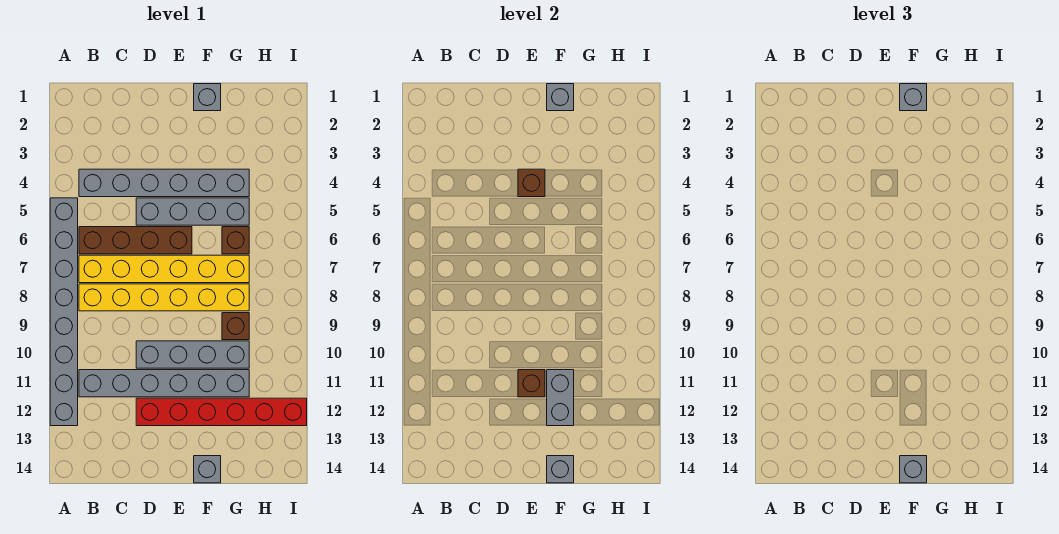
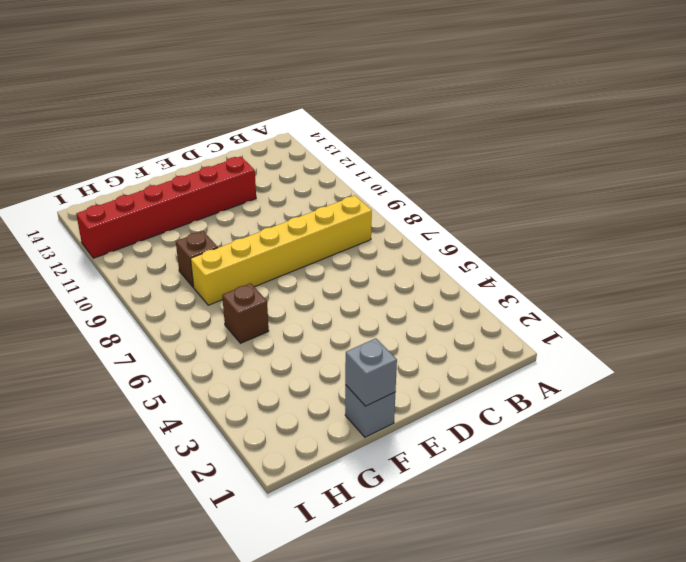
none -> grey brick A5:A12 level 1
none -> grey brick B4:G4 level 1
none -> brown brick B6:E6 level 1

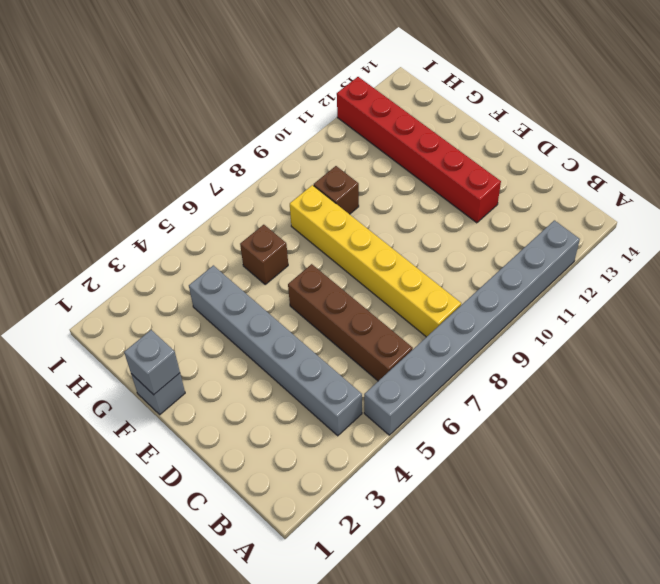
none -> yellow brick B7:G7 level 1
none -> grey brick B11:G11 level 1
none -> grey brick D5:G5 level 1

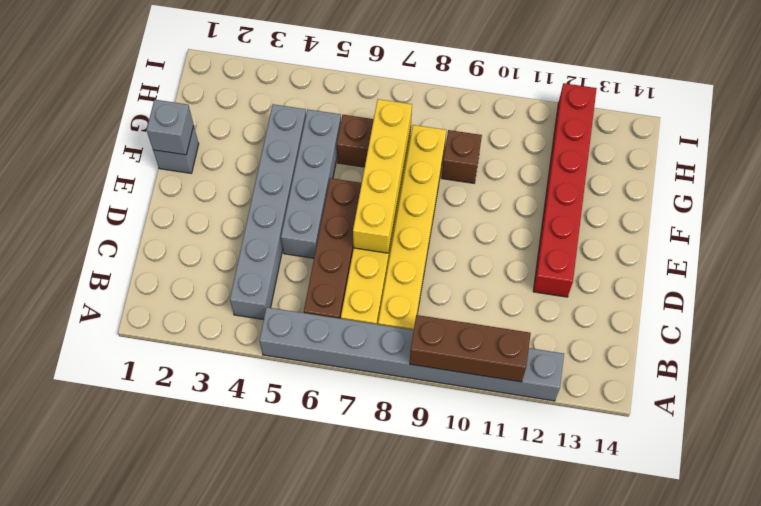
brown brick A9:A11 level 2 -> none
yellow brick D7:G7 level 2 -> none
none -> grey brick B11:G11 level 1
none -> grey brick D10:G10 level 1
none -> grey brick F14 level 1

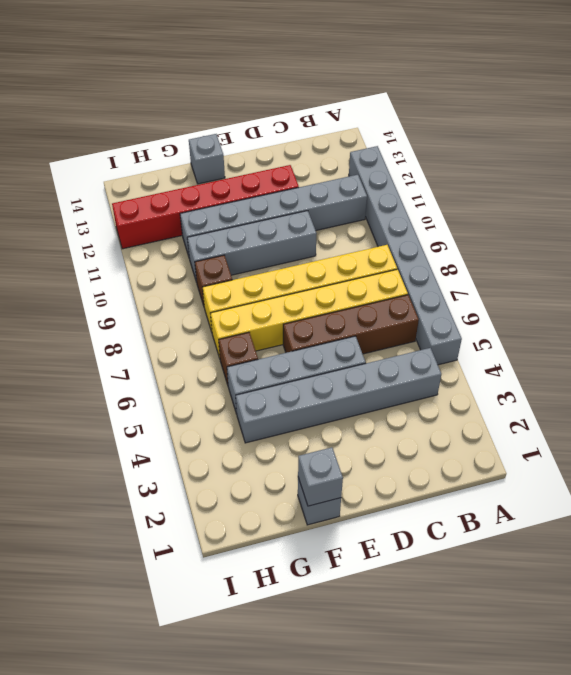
none -> brown brick E4 level 2
none -> brown brick E11 level 2
none -> grey brick F11:F12 level 2

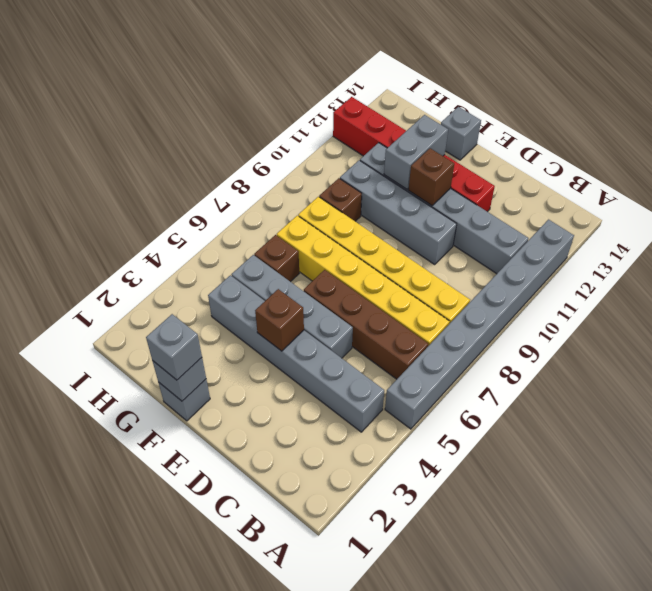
none -> grey brick F14 level 2
none -> grey brick F14 level 3

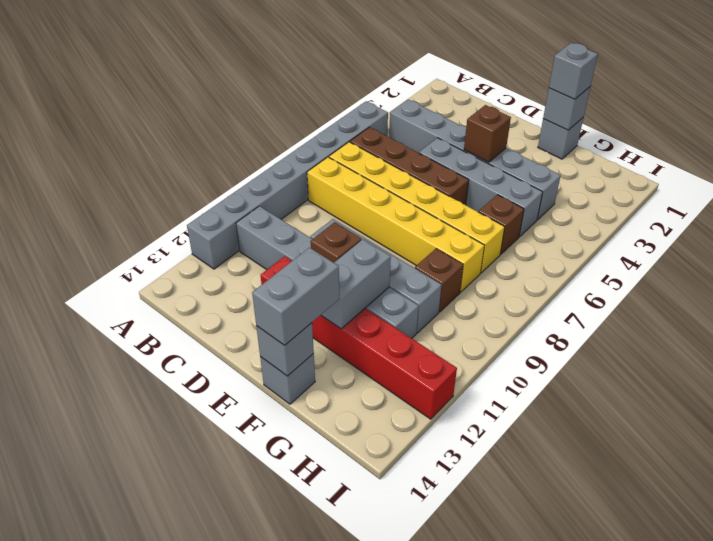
grey brick F13:F14 level 3 -> grey brick F14 level 3

